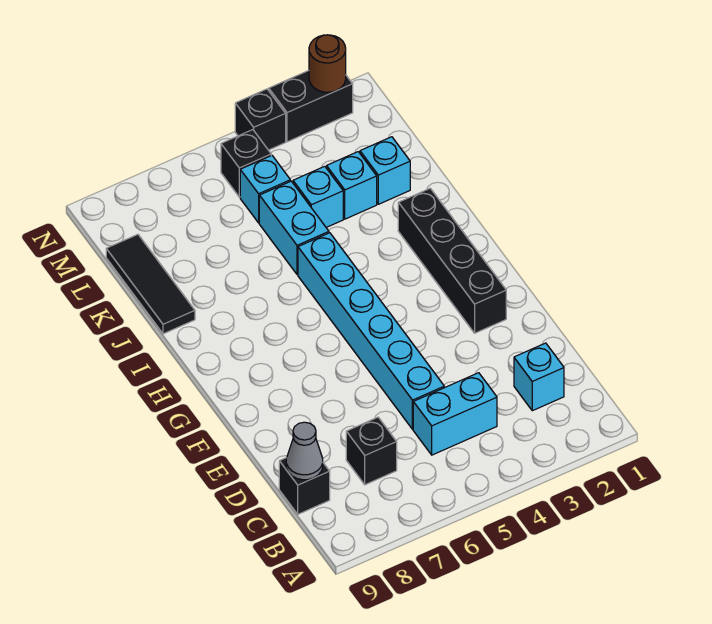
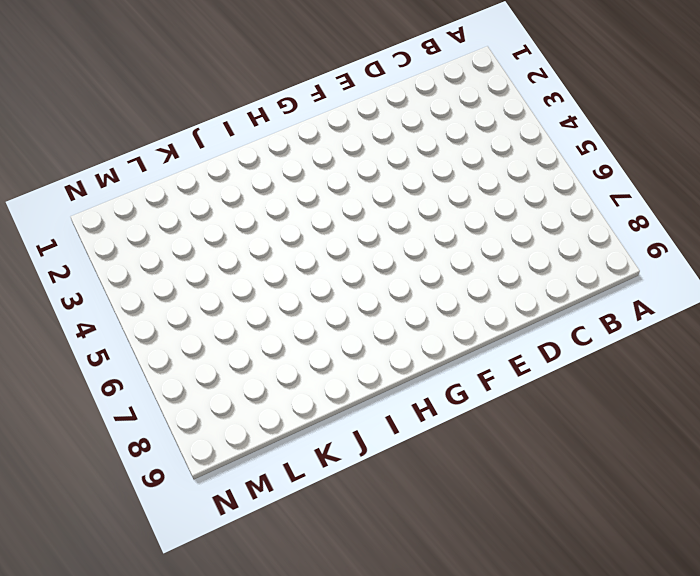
none -> cyan brick C2 level 1
none -> cyan brick C4:C5 level 1
none -> black brick C7 level 1

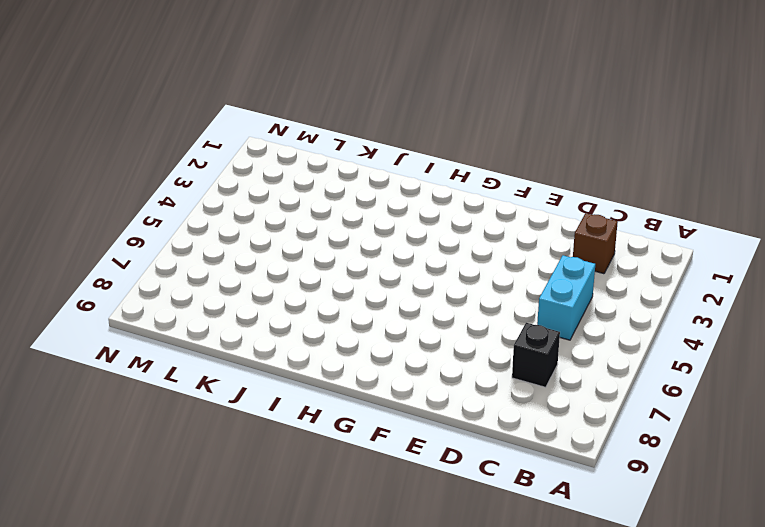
brown brick C2 level 1 -> cyan brick C2 level 1
none -> black brick C9 level 1
none -> cyan brick D5:I5 level 1
none -> black brick F2:I2 level 1

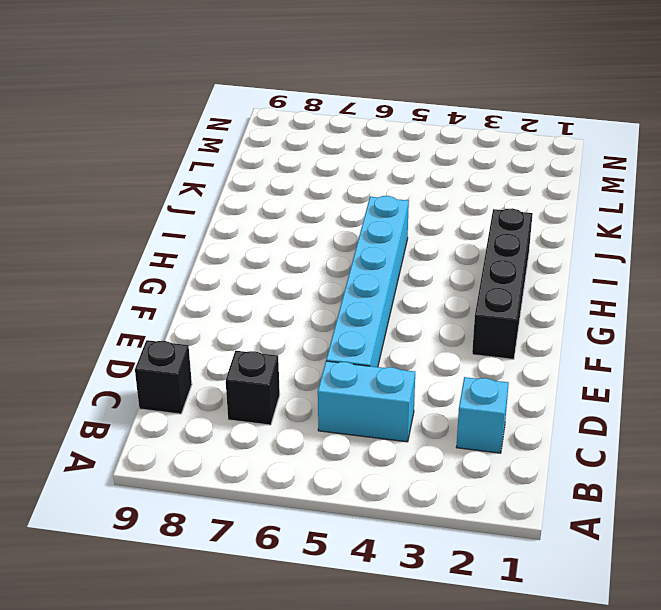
none -> cyan brick J5:K5 level 1
none -> black tile J9:L9 level 1
none -> cyan brick K2 level 1

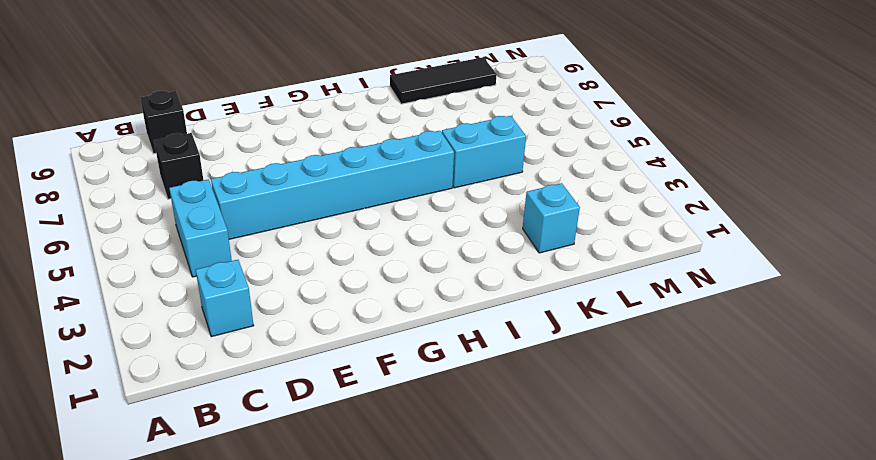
none -> black brick F2:I2 level 1
none -> cyan brick K3 level 1
none -> cyan brick K4 level 1

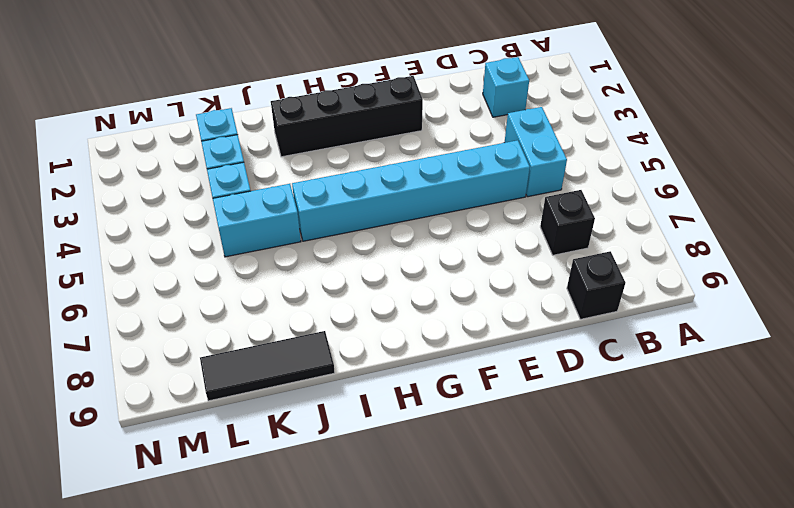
none -> cyan brick L5 level 1
none -> black brick M5 level 1
none -> black brick N2:N3 level 1

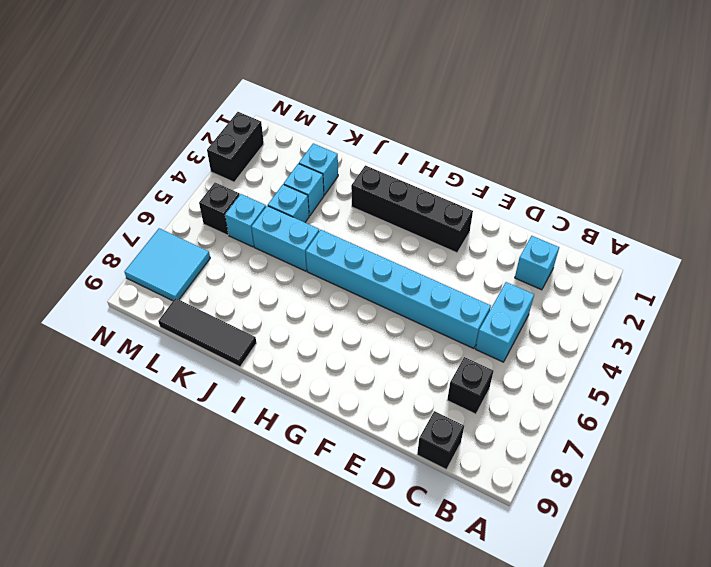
cyan tile M7:N8 level 1 -> none
none -> black brick N4 level 1
none -> grey cone C9 level 2
none -> brown round brick N2 level 2

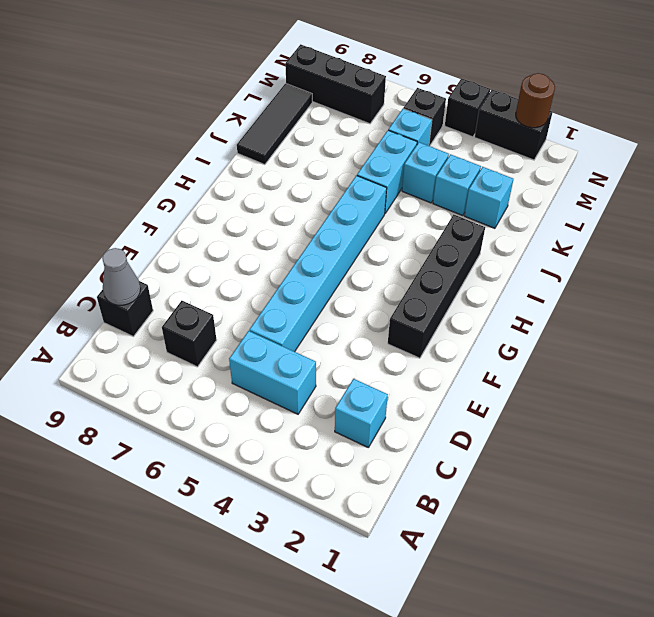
black brick M7:M9 level 1 -> none

